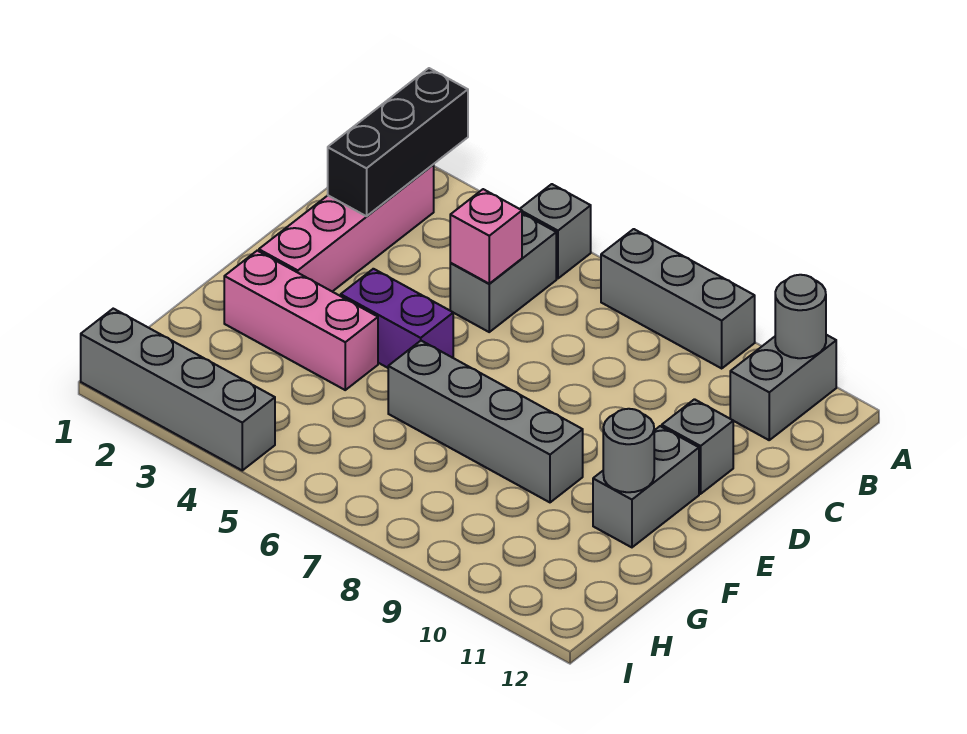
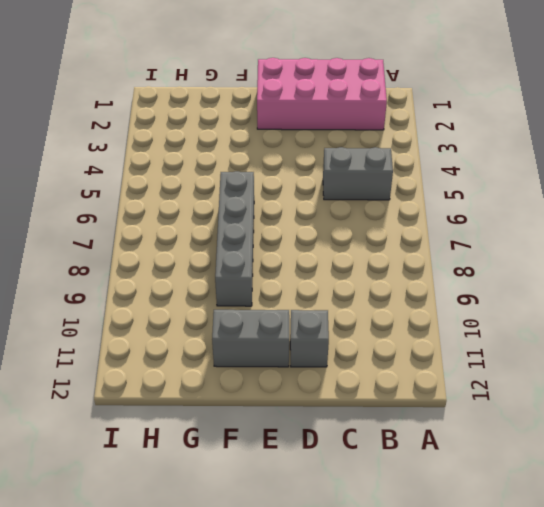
pink brick B1:E2 level 1 -> pink brick B2:E2 level 1
none -> grey brick A5 level 1
none -> grey brick A7:A9 level 1
none -> grey brick A11:B11 level 1

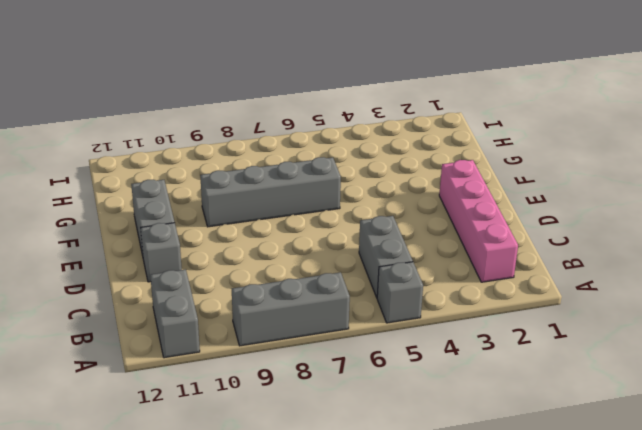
none -> purple brick E4:E5 level 1
none -> pink brick F2:F4 level 1
none -> grey brick I1:I4 level 1

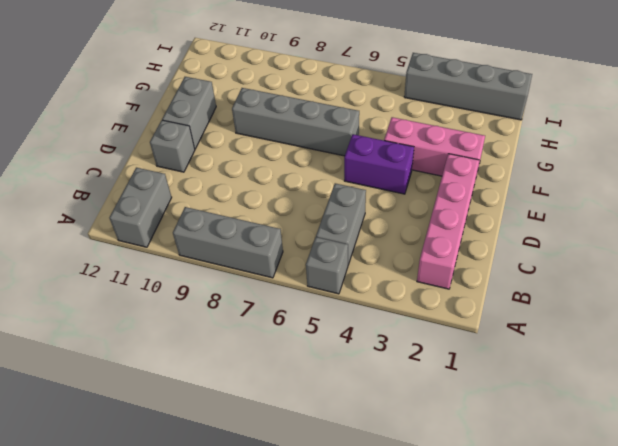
none -> black brick A2:C2 level 2
none -> grey round brick A11 level 2
none -> pink brick C5 level 2

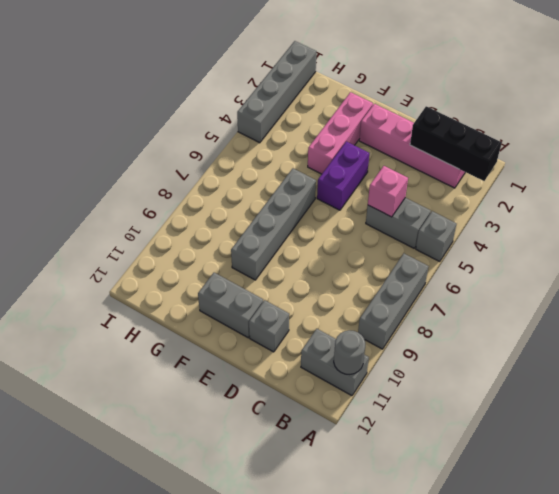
none -> grey round brick F11 level 2

